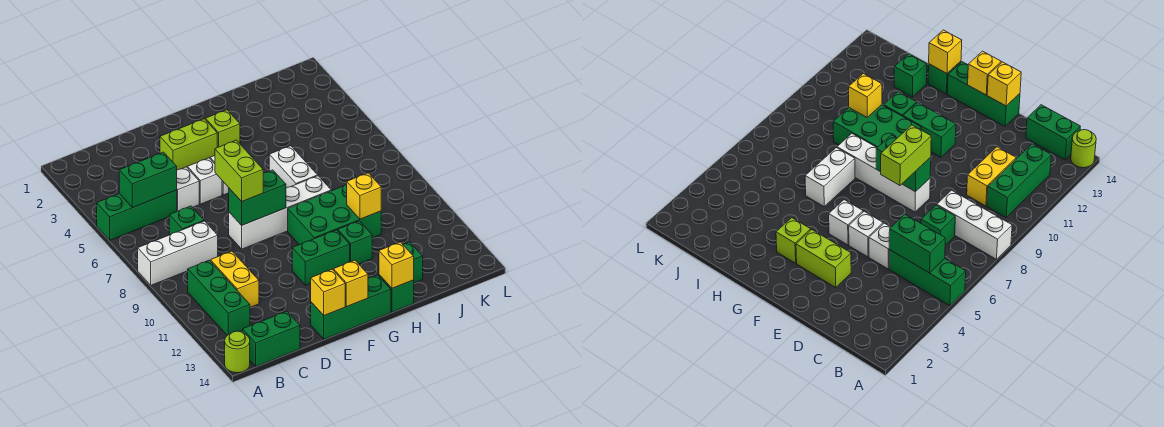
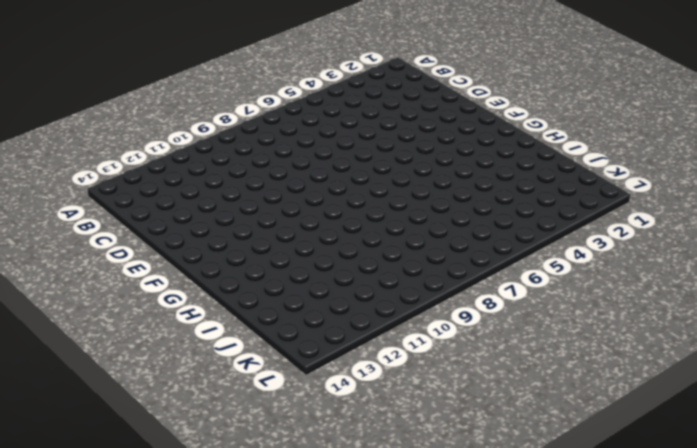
none -> green brick A5:C5 level 1
none -> white brick A8:C8 level 1
none -> lime round brick A14 level 1

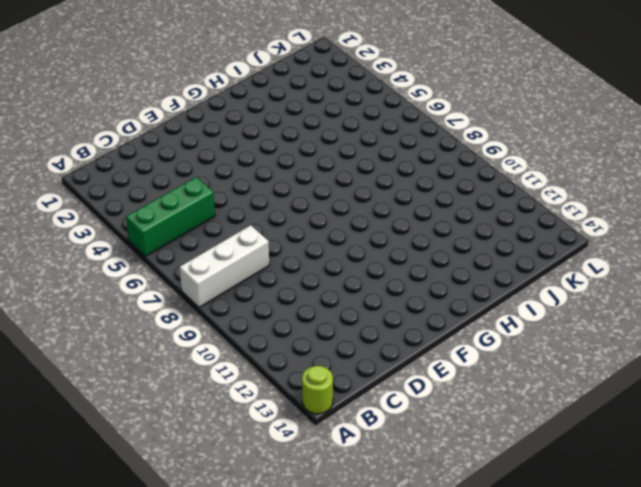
none -> green brick B10:B12 level 1
none -> green brick B14:C14 level 1
none -> green brick C7 level 1

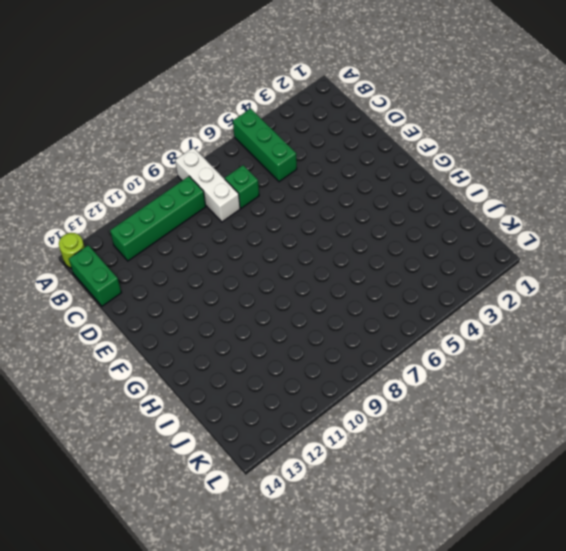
green brick B9:B12 level 1 -> green brick B10:B12 level 1
none -> yellow brick C10:C11 level 1
none -> white brick D5 level 1
none -> lime brick E3:F3 level 1

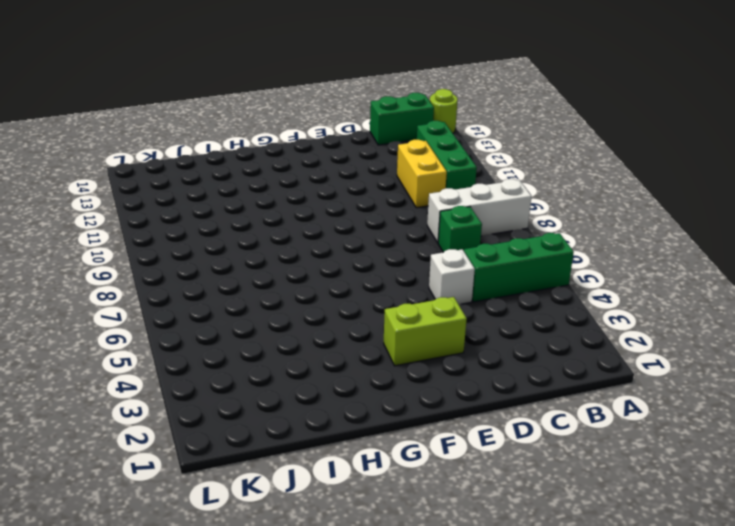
none -> white brick E5 level 1
none -> white brick E8:H8 level 1
none -> green brick E14:G14 level 1

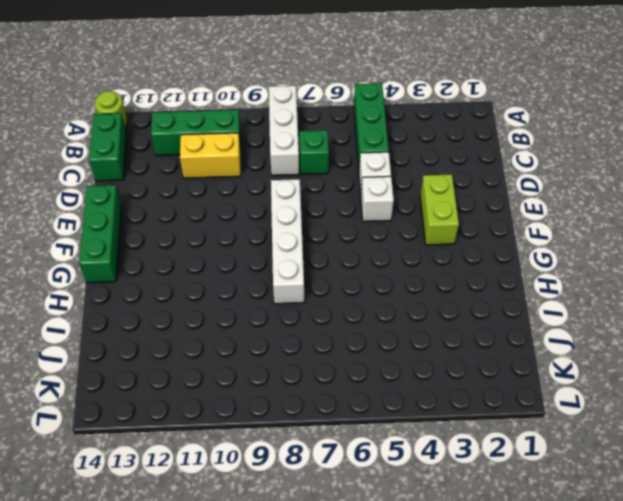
none -> white brick F5 level 1
none -> green brick F11:G11 level 1
none -> lime brick G3 level 1

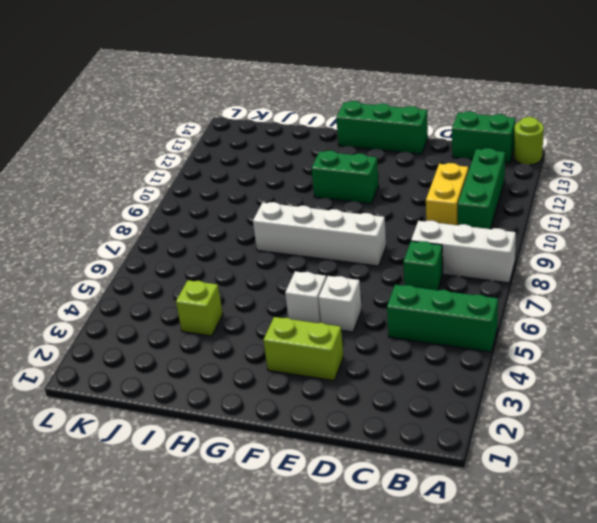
lime brick I4 level 1 -> lime brick G3 level 1
none -> white brick D5 level 1
none -> green brick G9:I10 level 1
none -> white brick H6:H7 level 1

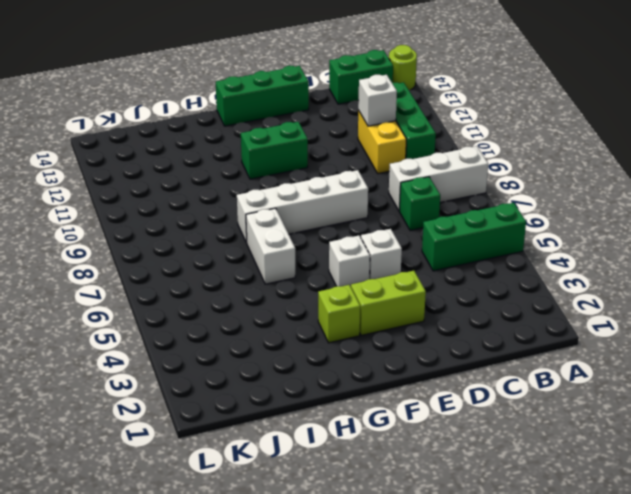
white brick C11 level 2 -> white brick D5 level 1
none -> green brick G9:I10 level 1
none -> green brick H11 level 1
none -> green brick H14 level 1

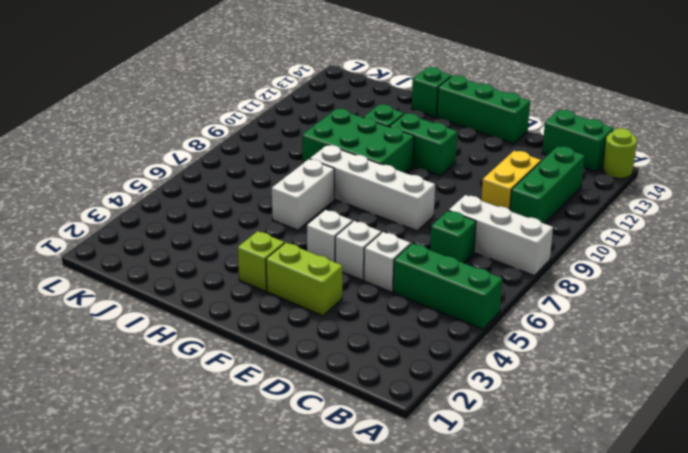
none -> green brick I13 level 1
none -> green brick B5:C5 level 2
none -> green brick E8:F8 level 2

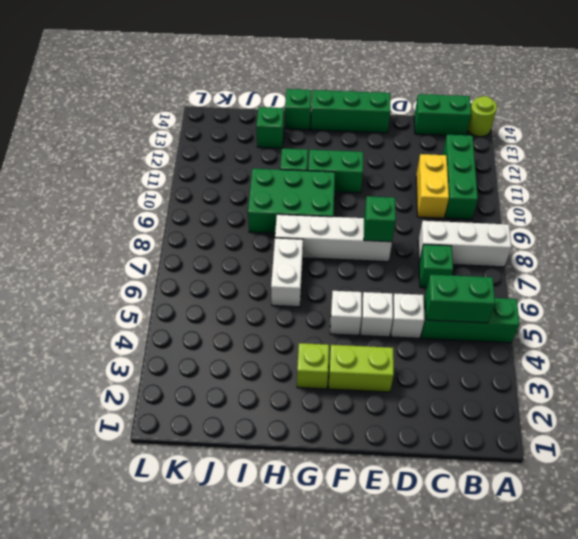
green brick E8 level 2 -> green brick E8:F8 level 2
none -> yellow brick E14 level 2
none -> yellow brick F14 level 2
none -> yellow brick H14 level 2

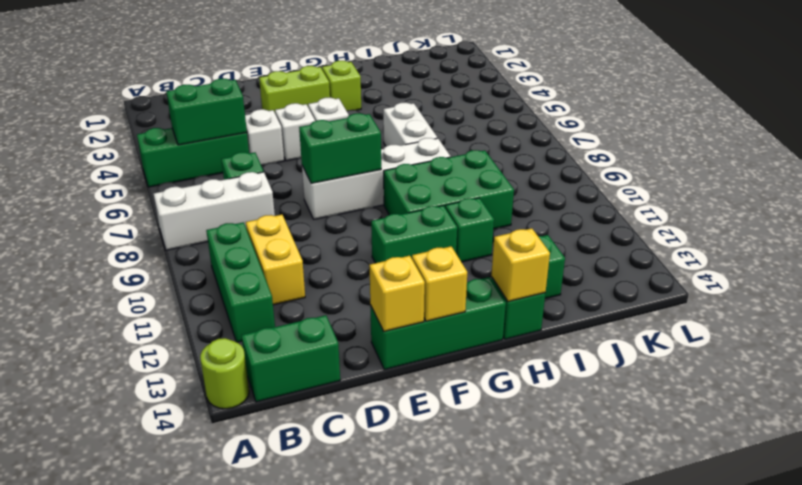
none -> yellow brick I10 level 2
none -> lime brick E7:E8 level 3

